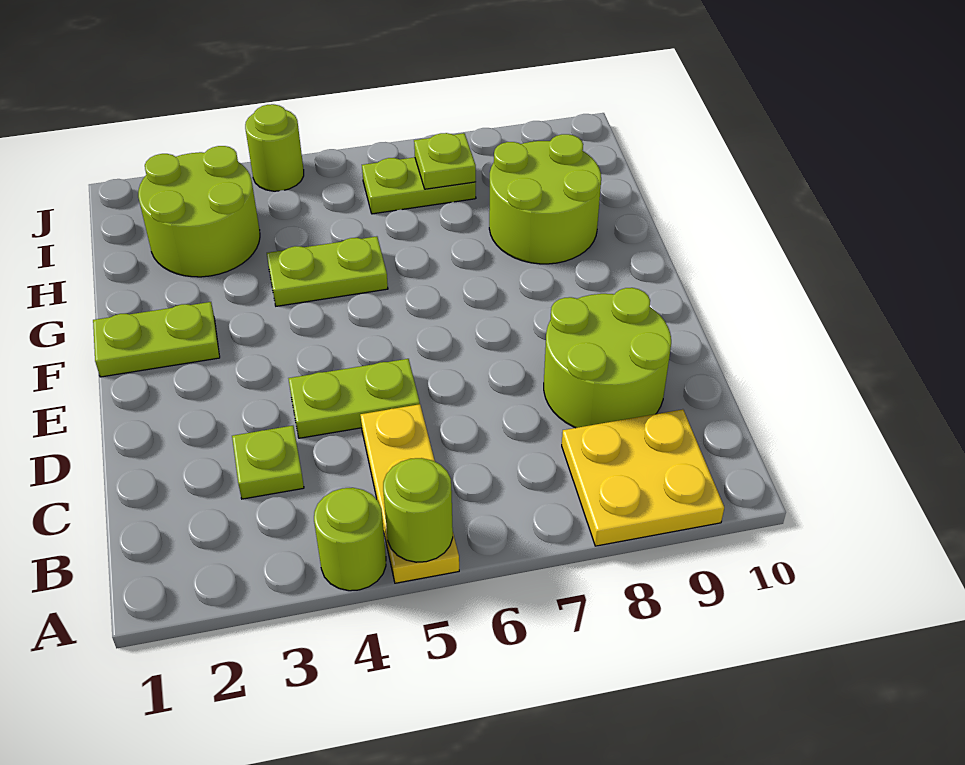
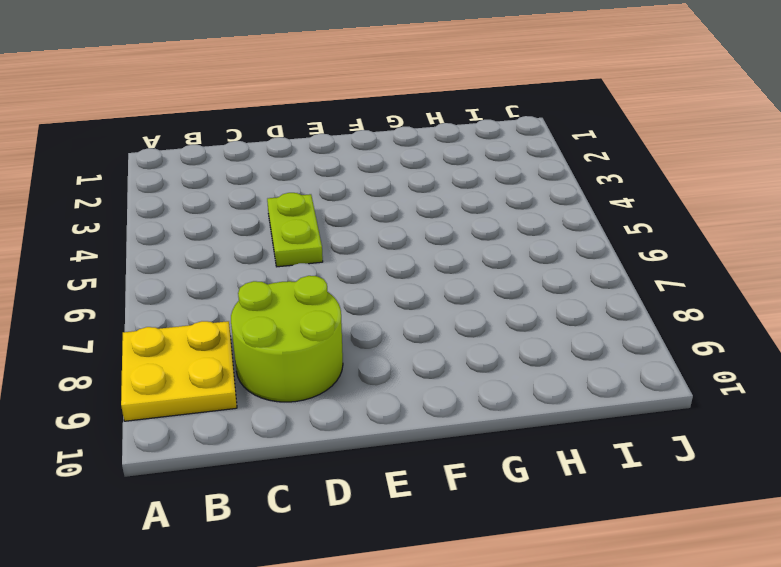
none -> lime round brick A4 level 1
none -> yellow plate A5:C5 level 1
none -> lime plate C3 level 1

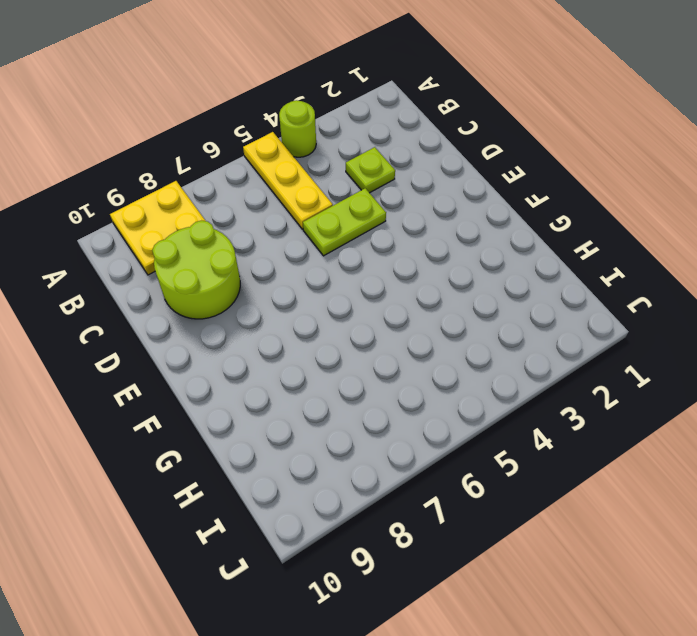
none -> lime plate F1:F2 level 1
none -> lime plate G4:G5 level 1
none -> lime round brick G8:H9 level 1

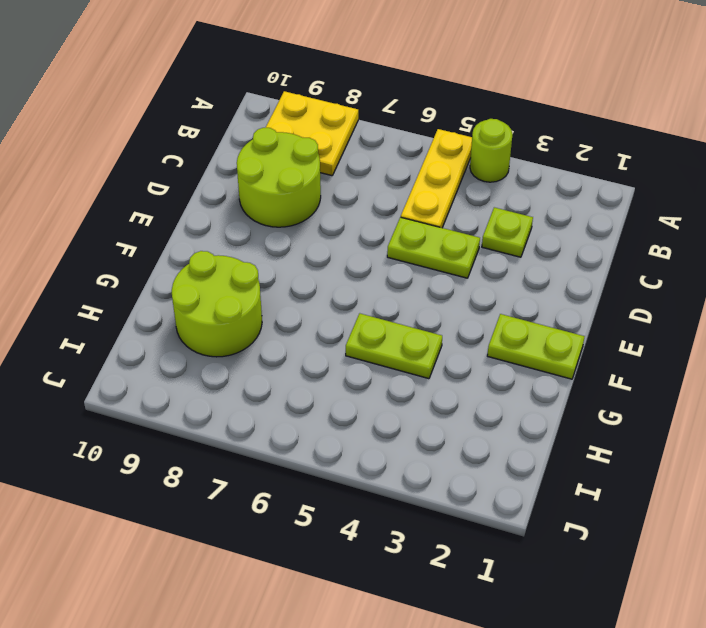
none -> lime round brick H2:I3 level 1
none -> lime plate I6:I7 level 1
none -> lime round brick J4 level 1

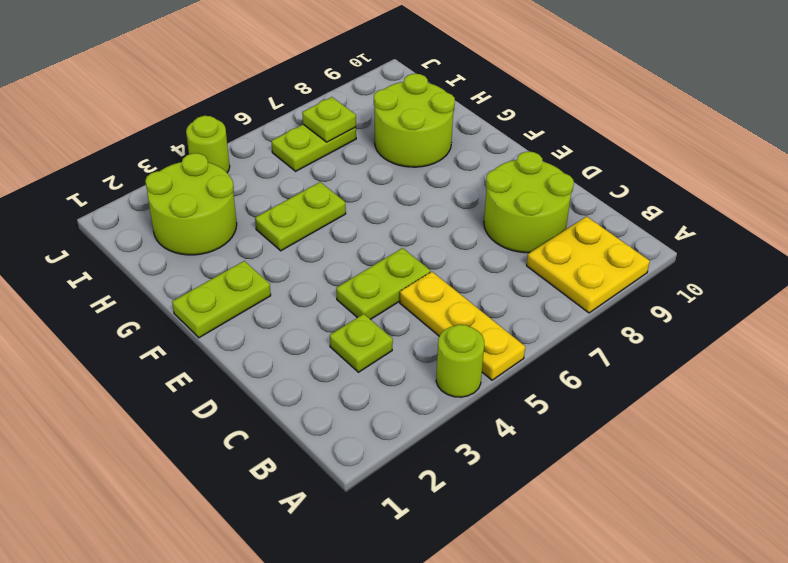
none -> lime round brick A5 level 2

